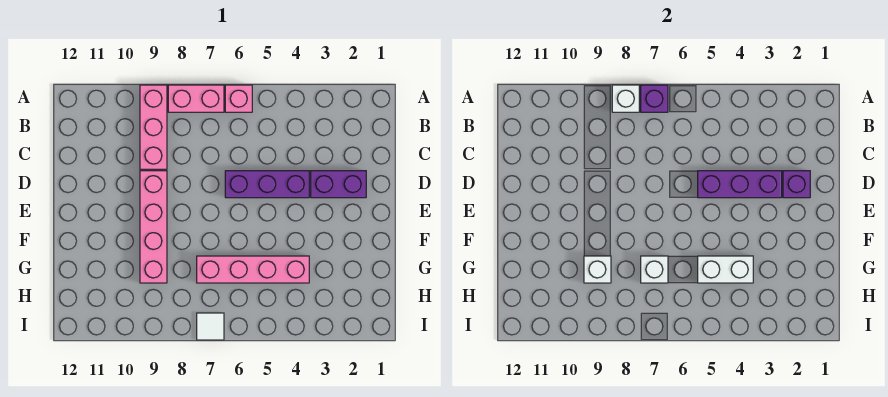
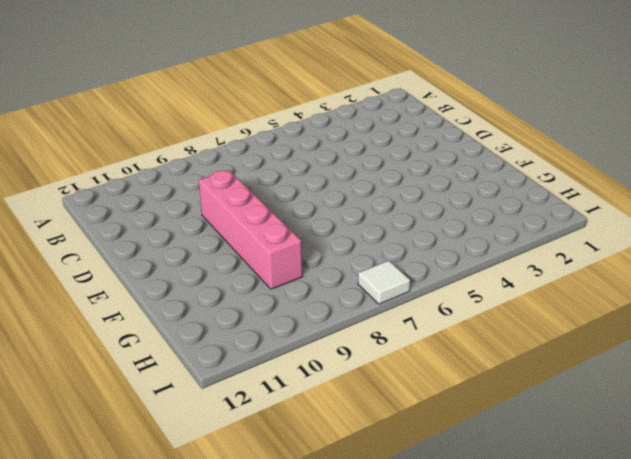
none -> pink brick A6 level 1
none -> pink brick A7:A8 level 1
none -> pink brick A9:C9 level 1

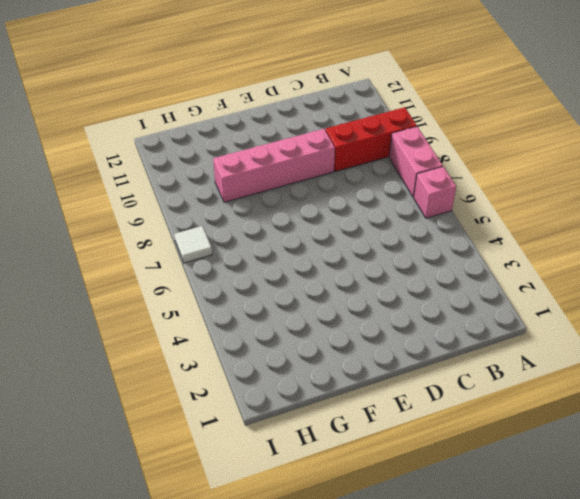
red brick A9:C9 level 1 -> pink brick A9:C9 level 1
none -> purple brick D2:D3 level 1
none -> purple brick D4:D6 level 1
none -> pink brick G4:G7 level 1

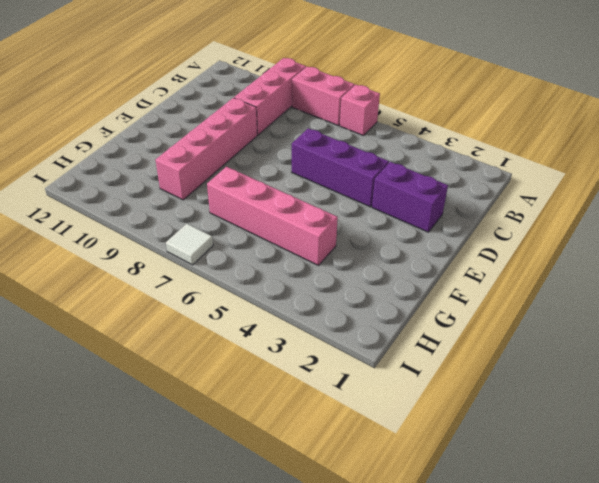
none -> purple brick A7 level 2
none -> white brick A8 level 2
none -> purple brick D2 level 2

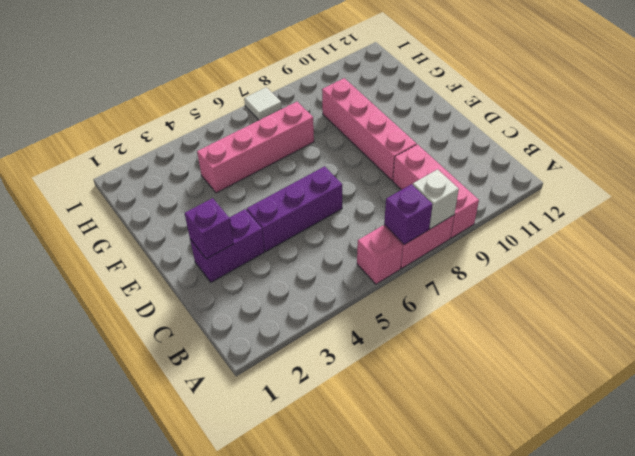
none -> purple brick D3:D5 level 2
none -> white brick G4:G5 level 2
none -> white brick G7 level 2

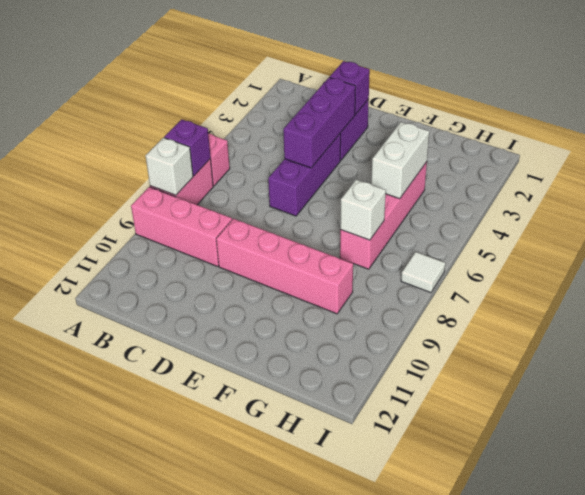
none -> white brick G9 level 2

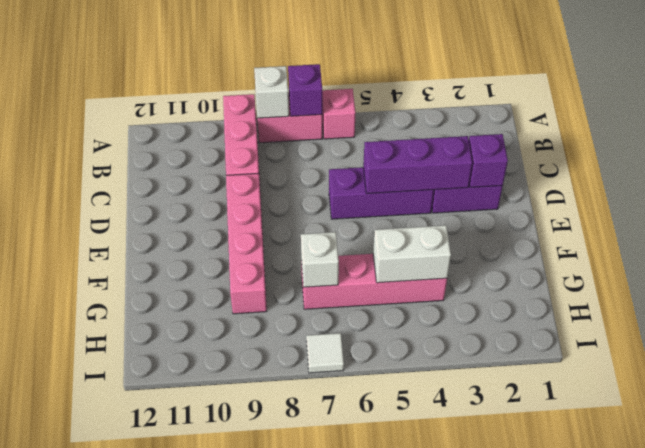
none -> white brick G9 level 2

